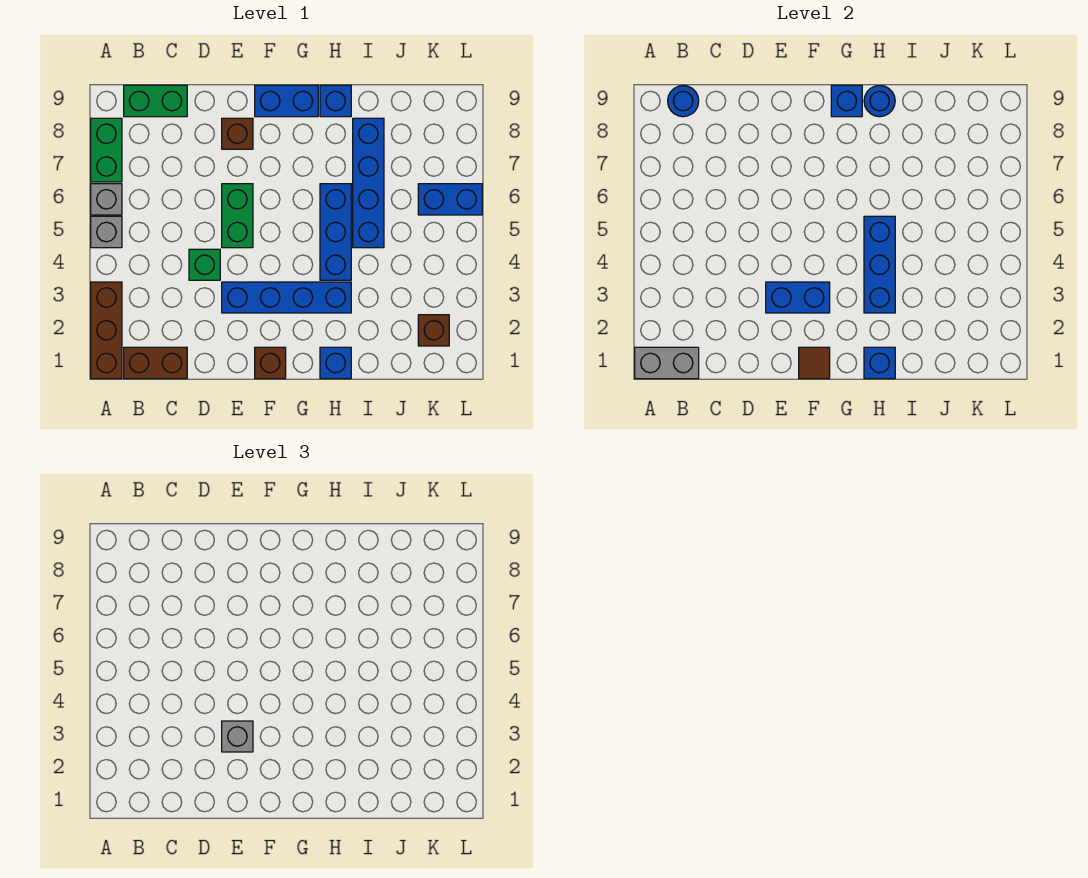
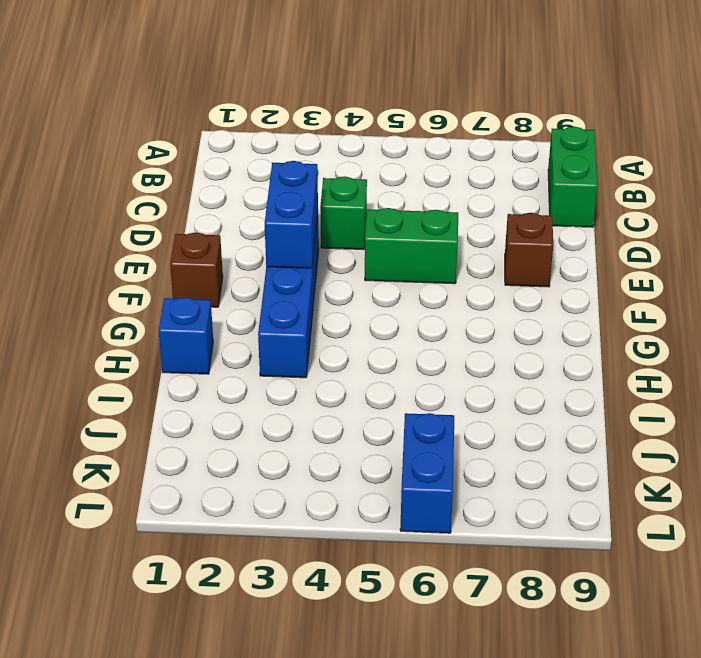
none -> brown brick A1:A3 level 1
none -> grey brick A5 level 1
none -> grey brick A6 level 1

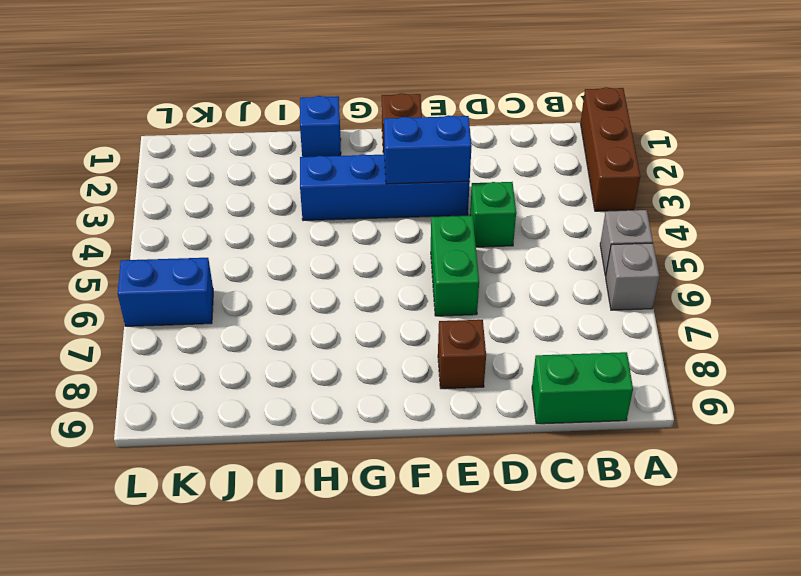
none -> green brick A7:A8 level 1
none -> brown brick B1:C1 level 1
none -> blue brick F9:G9 level 1

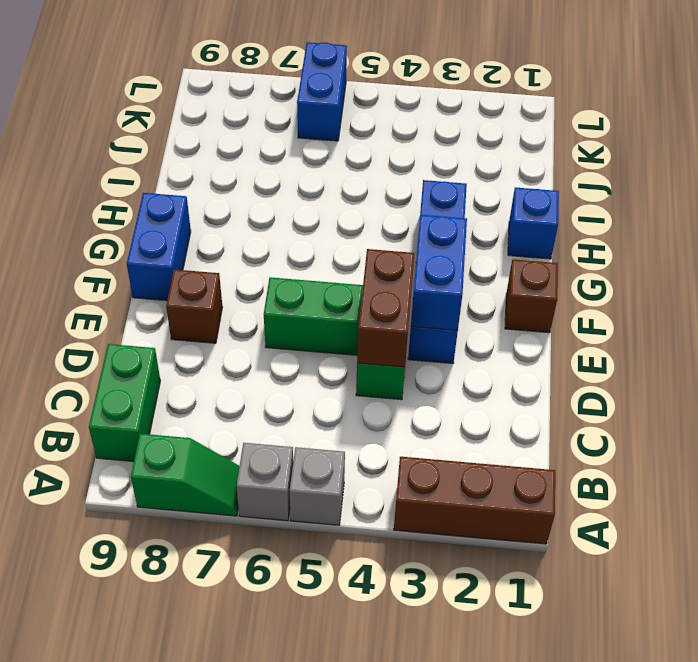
green slope A7:A8 level 1 top 8 -> green brick A7:A8 level 1
brown brick D4:E4 level 2 -> brown brick B1:C1 level 1
none -> blue brick H4:H6 level 1
none -> blue brick H9 level 1
none -> blue brick I5:I8 level 1

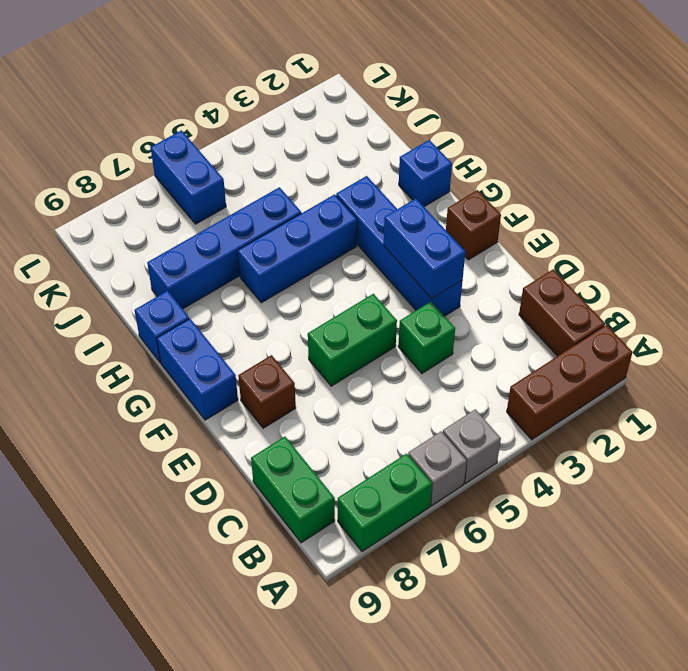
none -> brown brick K2 level 1
none -> grey brick A1:B1 level 2
none -> blue round brick B9 level 2

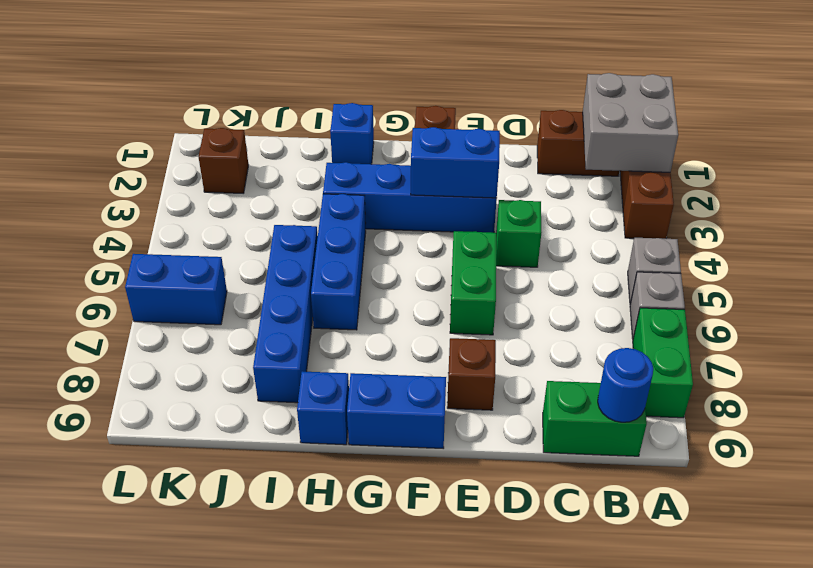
grey brick A1:B2 level 2 -> grey brick A1:B1 level 2
none -> brown tile F1 level 2
none -> blue brick G9 level 2
none -> blue brick H1 level 2

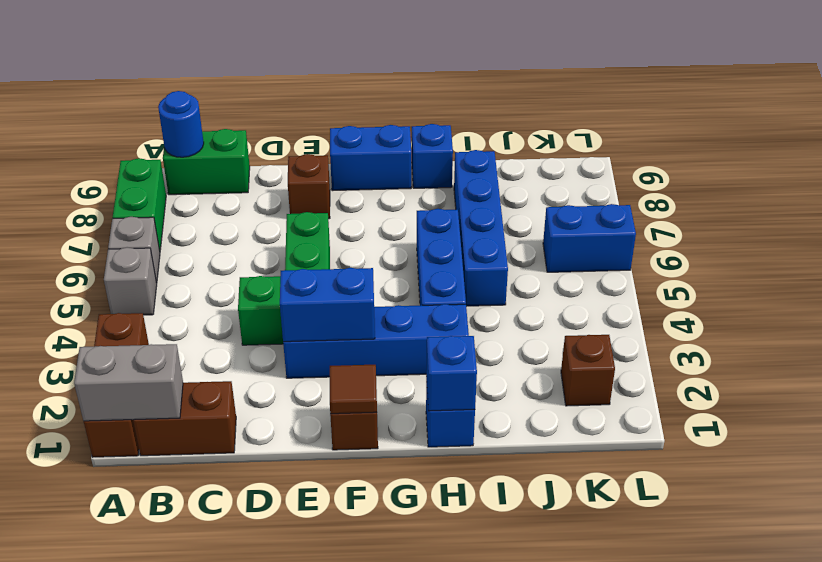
none -> blue brick G9 level 2
none -> blue brick H3:H5 level 2
none -> blue round brick H9 level 2

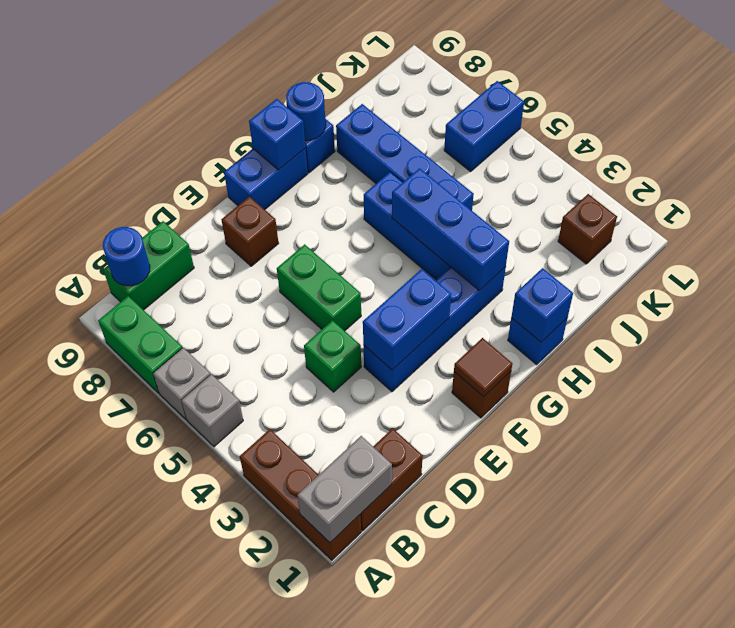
none -> grey brick E3 level 3

